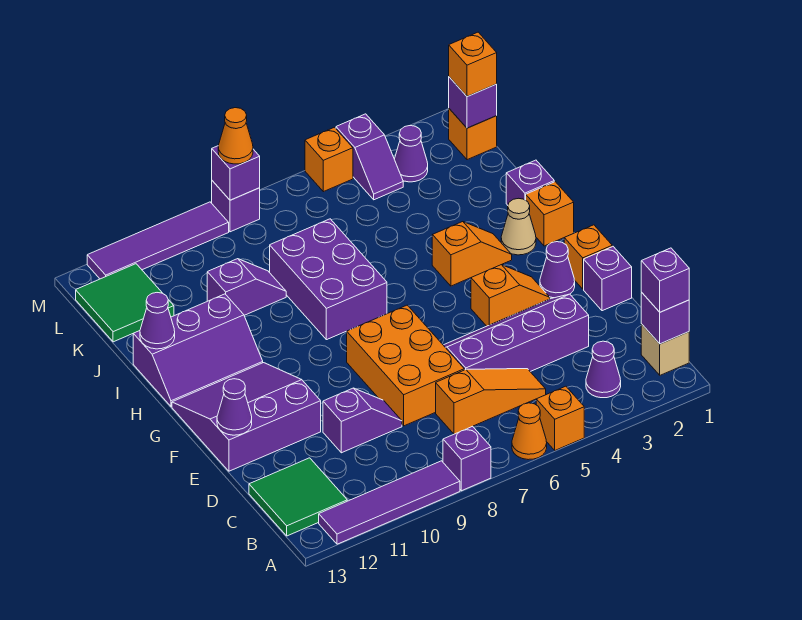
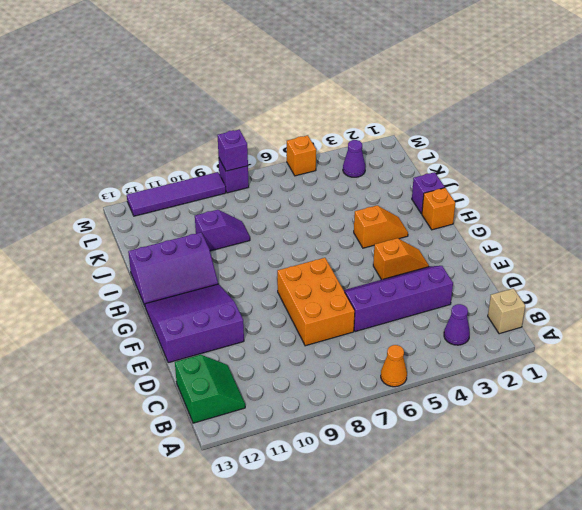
green slope B12:C13 level 1 top 13 -> green tile B12:C13 level 1
none -> orange brick A5 level 1
none -> purple brick A8 level 1
none -> purple tile A9:A12 level 1
none -> orange slope C5:C7 level 1 top 7

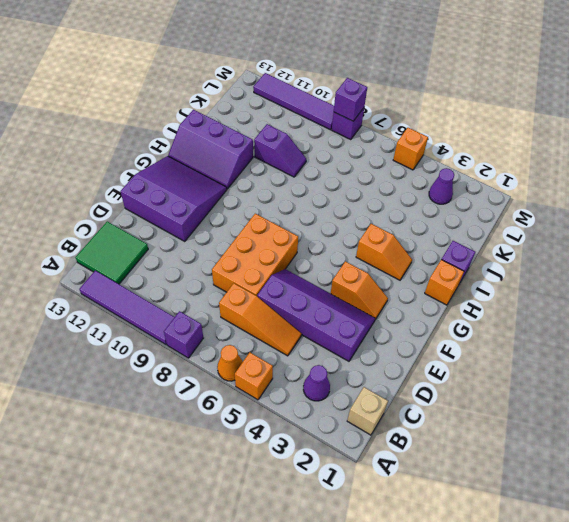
none -> purple slope D9:D10 level 1 top 10
none -> purple brick E1 level 1
none -> orange brick F1 level 1
none -> purple cone F2 level 1

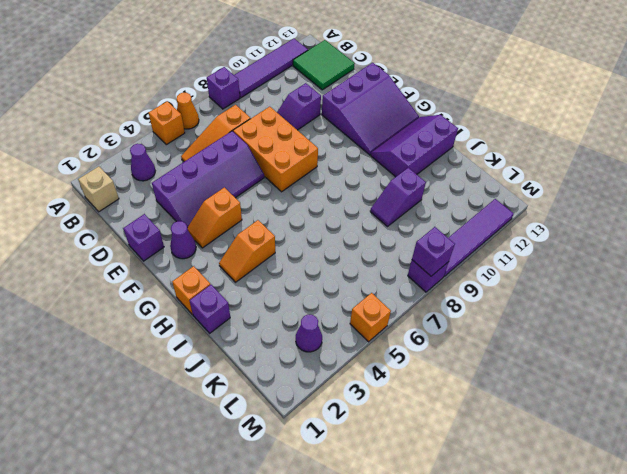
none -> orange brick F1 level 1
none -> tan cone H2 level 1
none -> purple brick H7:J8 level 1
none -> green tile K12:L13 level 1

